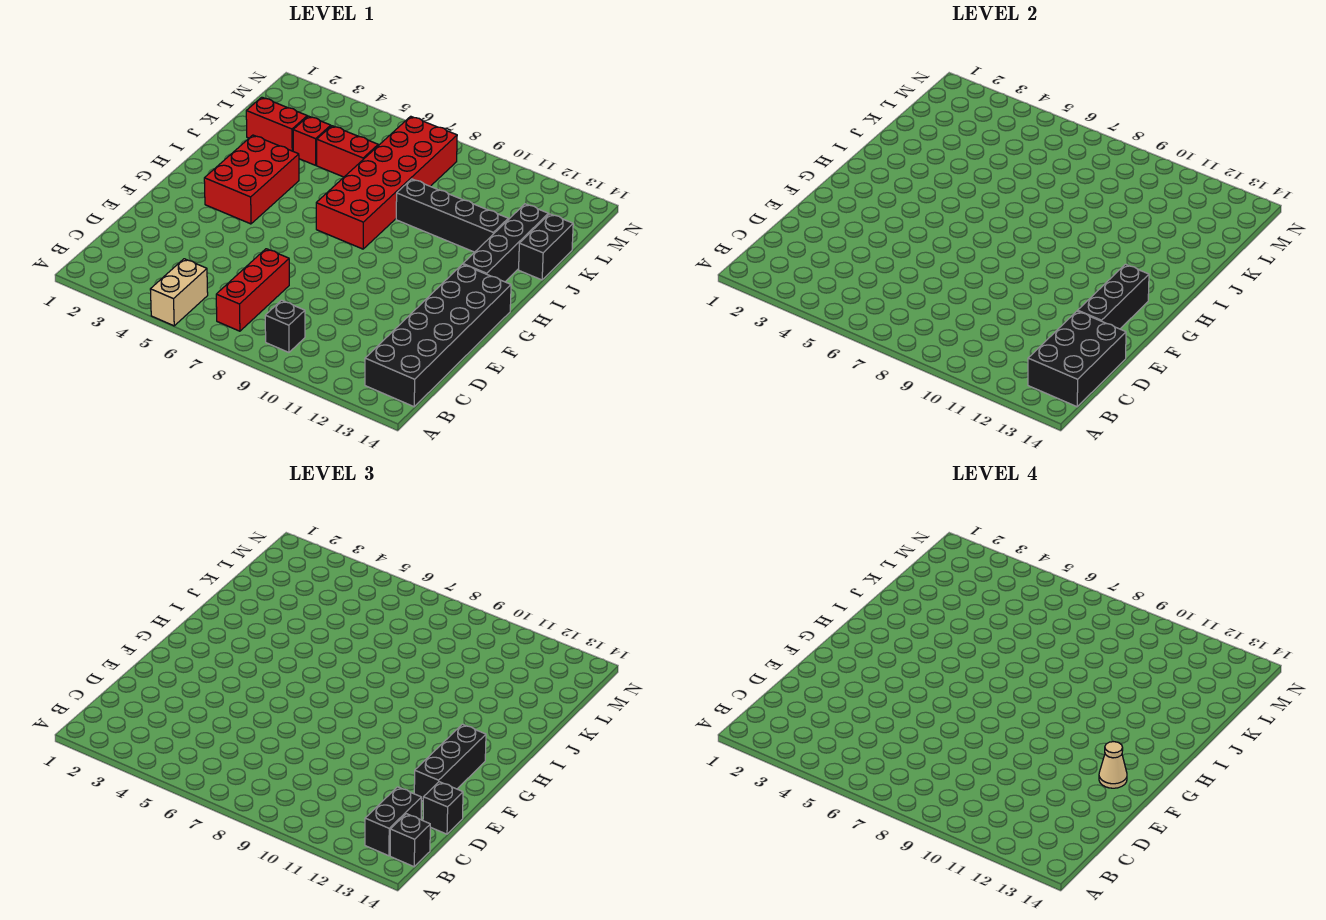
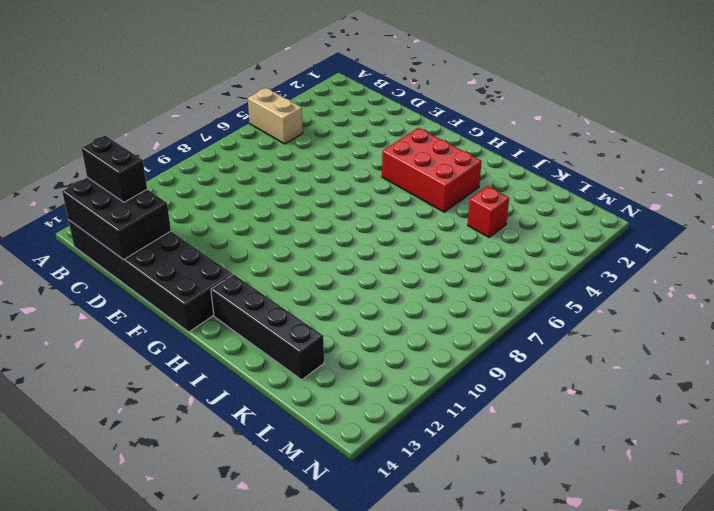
none -> red brick B7:D7 level 1
none -> black brick B9 level 1
none -> red brick H7:M8 level 1

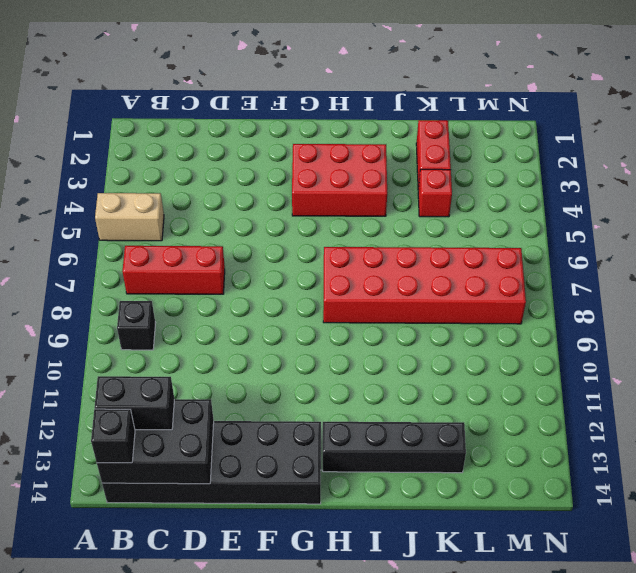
none -> black brick J9:J12 level 1
none -> black brick J14:K14 level 1
none -> red brick K5:K6 level 1

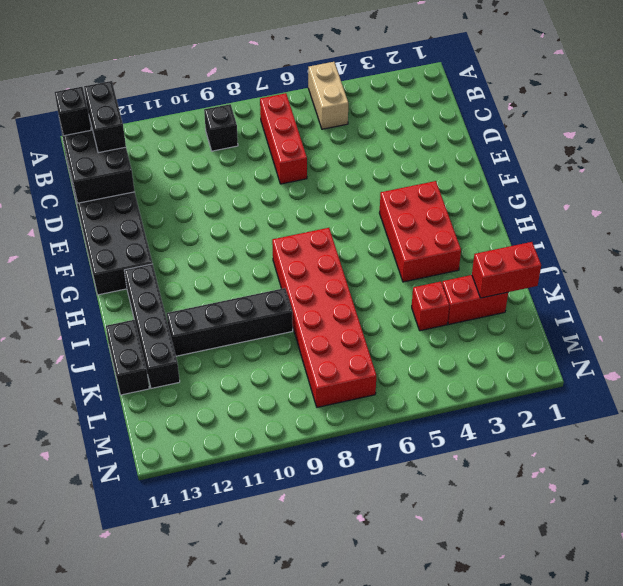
red brick K1:K2 level 2 -> red brick K5:K6 level 1
none -> black brick E13:G13 level 2
none -> black brick D14 level 3
none -> black brick E13:G13 level 3

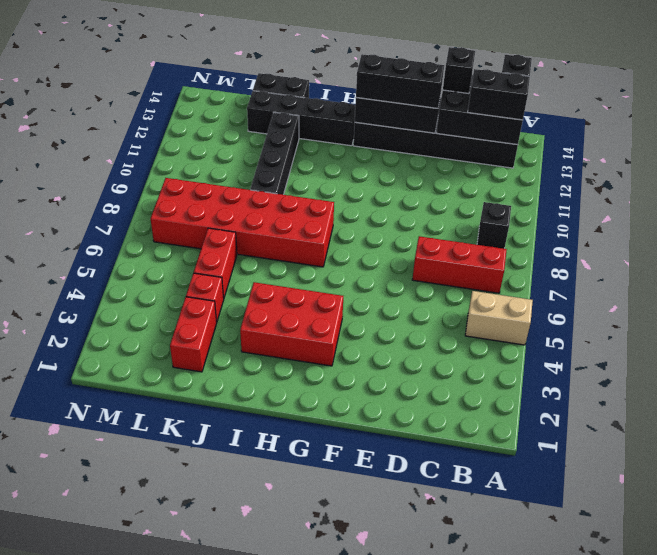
none -> tan cone F13 level 4

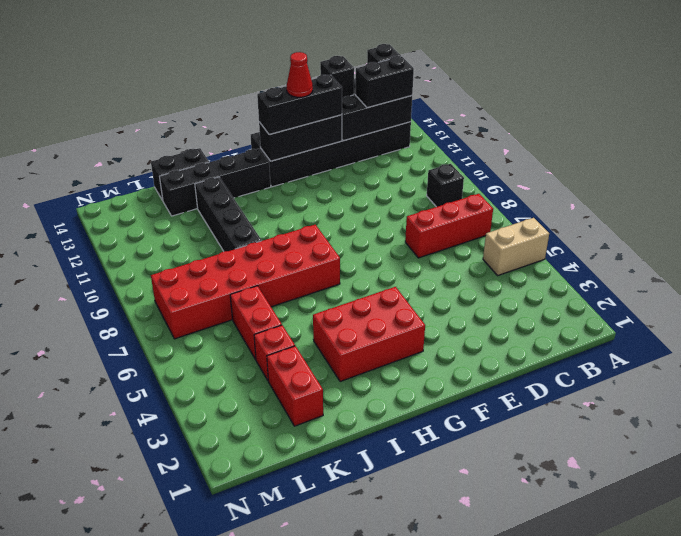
red cone F13 level 4 -> tan cone F13 level 4

